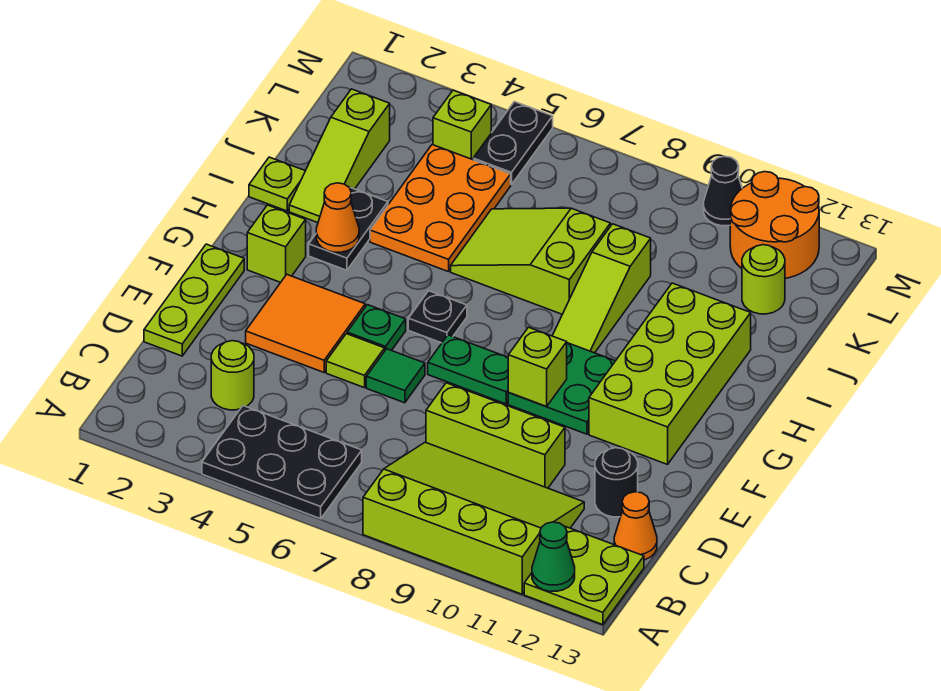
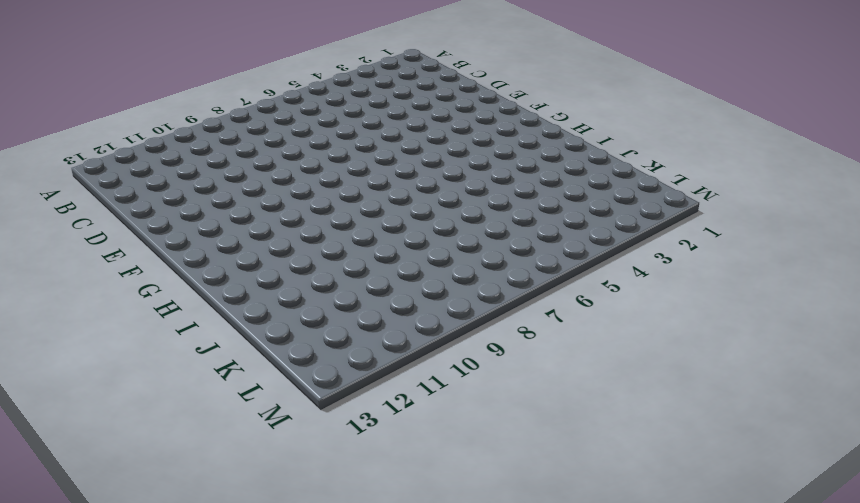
none -> black plate A4:B6 level 1
none -> lime slope A8:C11 level 1 top A
none -> lime plate A12:B13 level 1
none -> lime round brick C3 level 1

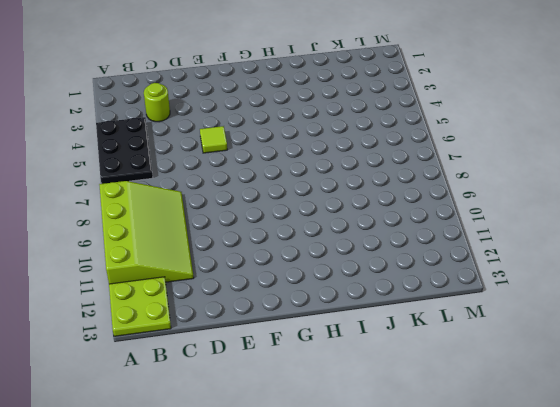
none -> orange cone C13 level 1
none -> lime plate D1:F1 level 1
none -> lime brick D8:D10 level 1
none -> black round brick D12 level 1

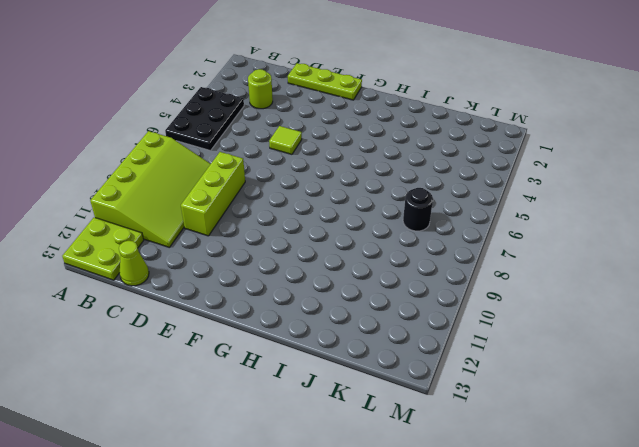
lime cone C13 level 1 -> orange cone C13 level 1
black round brick K7 level 1 -> black round brick D12 level 1
none -> orange tile E3:F4 level 1
none -> green tile E6 level 1
none -> green plate F5 level 1
none -> green plate F7:F8 level 1

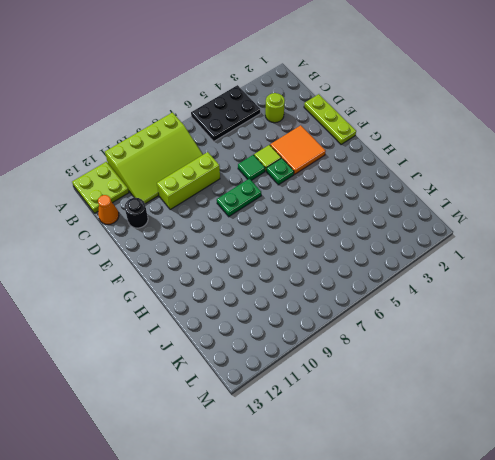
none -> green plate F9:G10 level 1
none -> lime brick F11:I12 level 1
none -> lime brick G2 level 1
none -> black plate G6 level 1

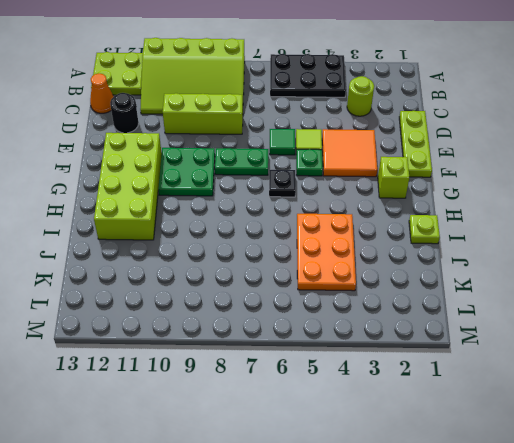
none -> black plate H3:I3 level 1
none -> lime slope H9:J9 level 1 top J
none -> lime slope I2:K2 level 1 top K
none -> lime slope I6:J8 level 1 top 8

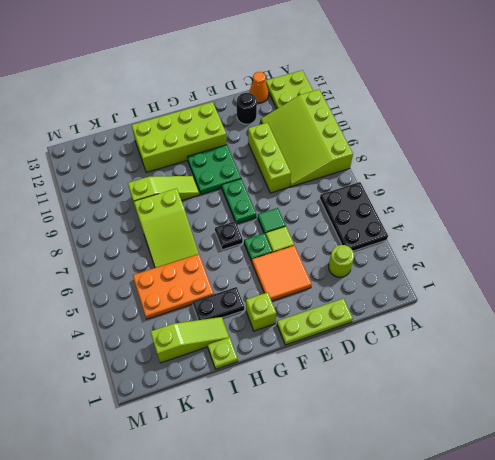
none -> lime round brick K12 level 1
none -> lime brick L4 level 1
none -> black plate L5:M5 level 1
none -> orange round brick L11:M12 level 1

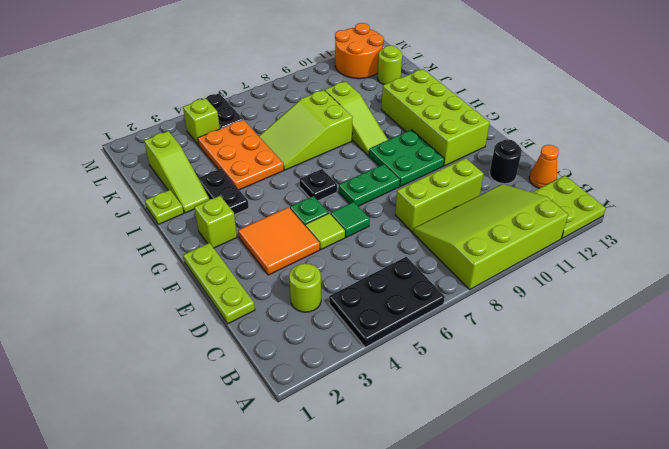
none -> black cone M10 level 1
none -> green cone A12 level 2
none -> lime brick F9 level 2
none -> orange cone H3 level 2

